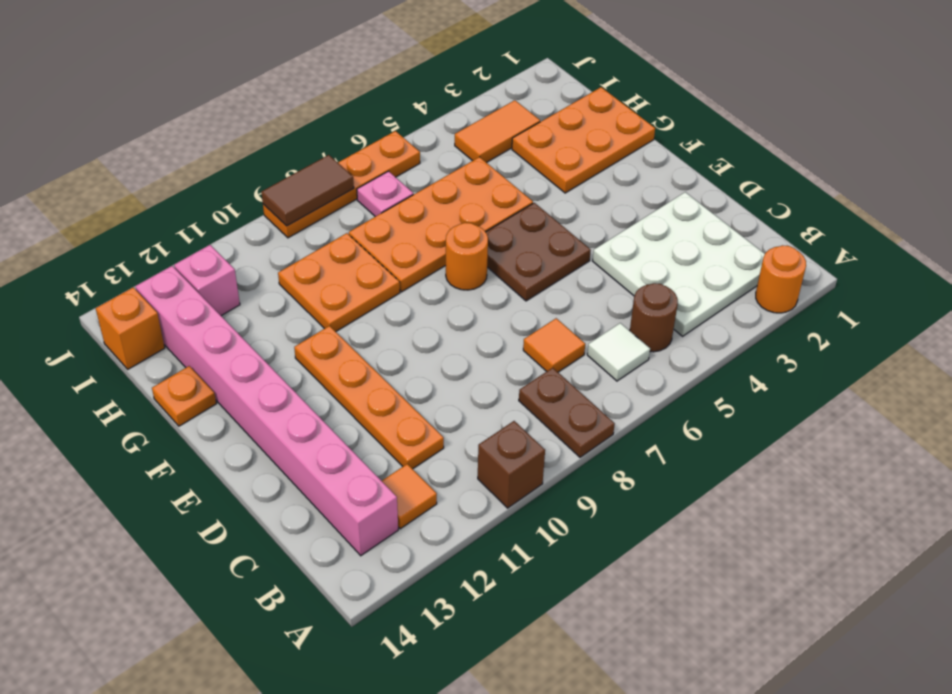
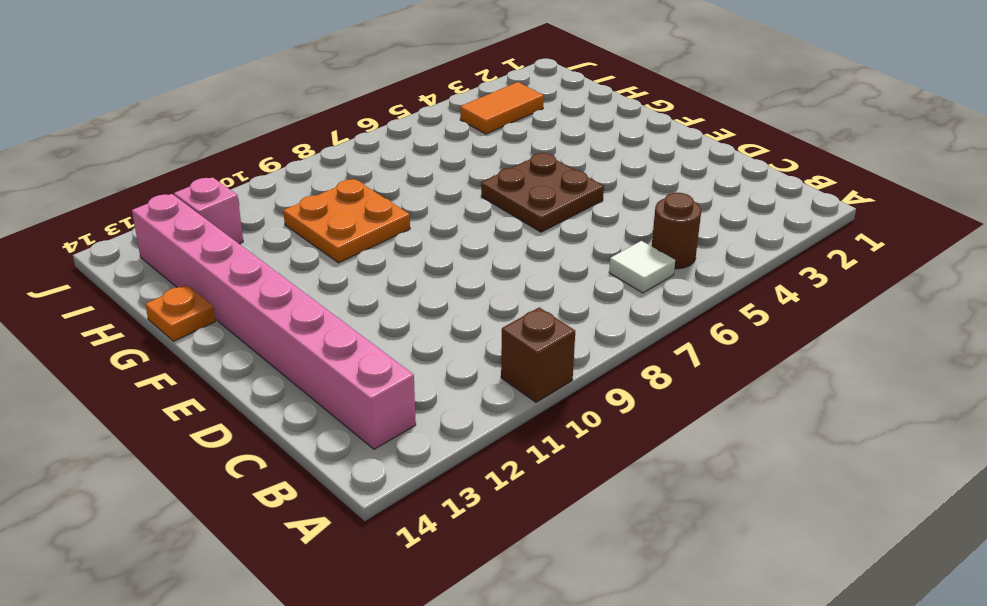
none -> orange round brick A2 level 1
none -> brown plate A8:B8 level 1
none -> white plate B2:D4 level 1

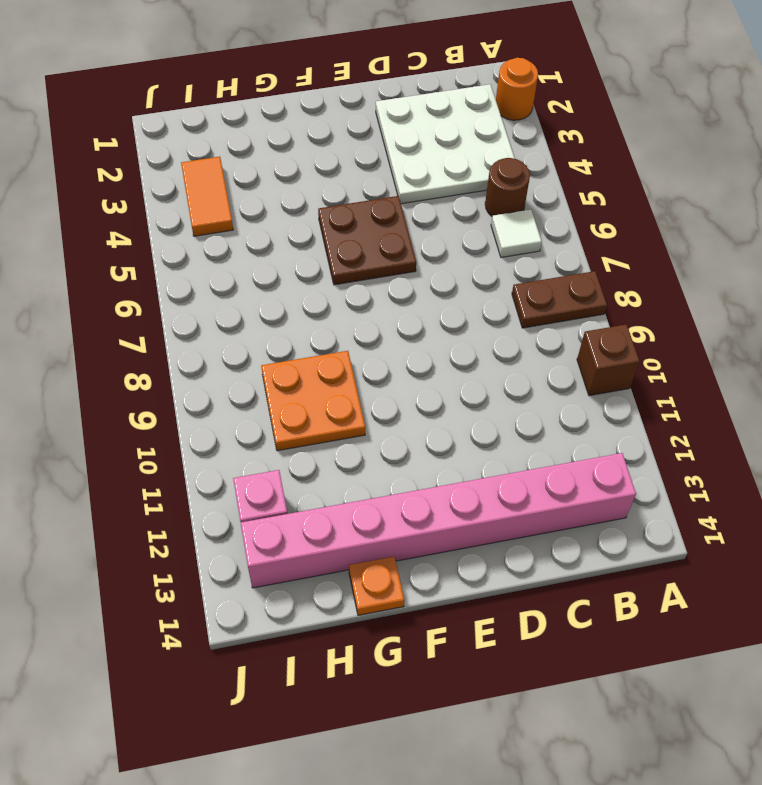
none -> orange tile B12 level 1
none -> orange tile C7 level 1
none -> orange plate C11:F11 level 1

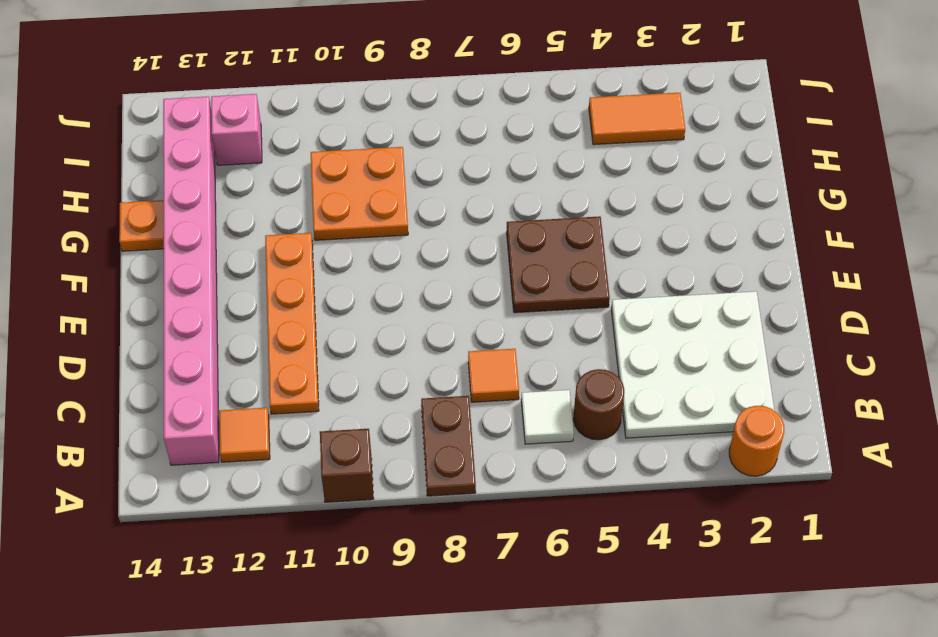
none -> orange round brick F7 level 1
none -> orange plate G1:H3 level 1
none -> orange plate G5:H8 level 1

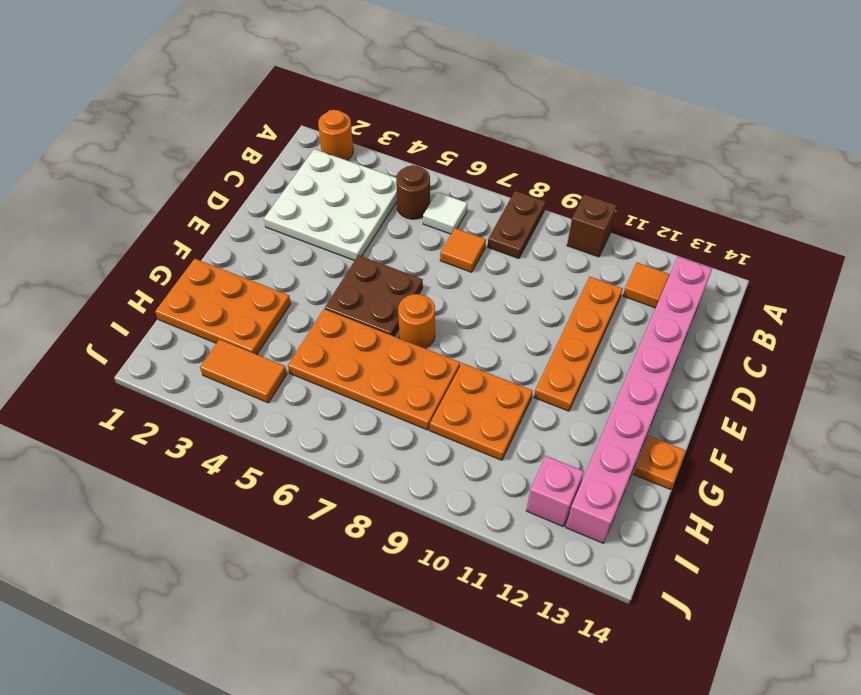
none -> pink plate I7 level 1
none -> orange brick I14 level 1
none -> orange plate J6:J9 level 1

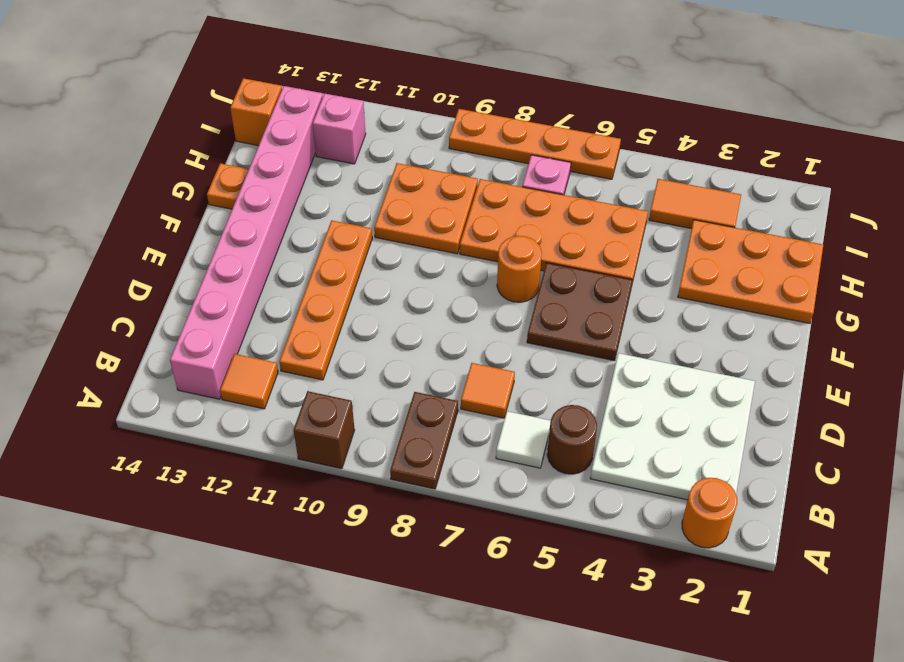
none -> brown tile J8:J9 level 2

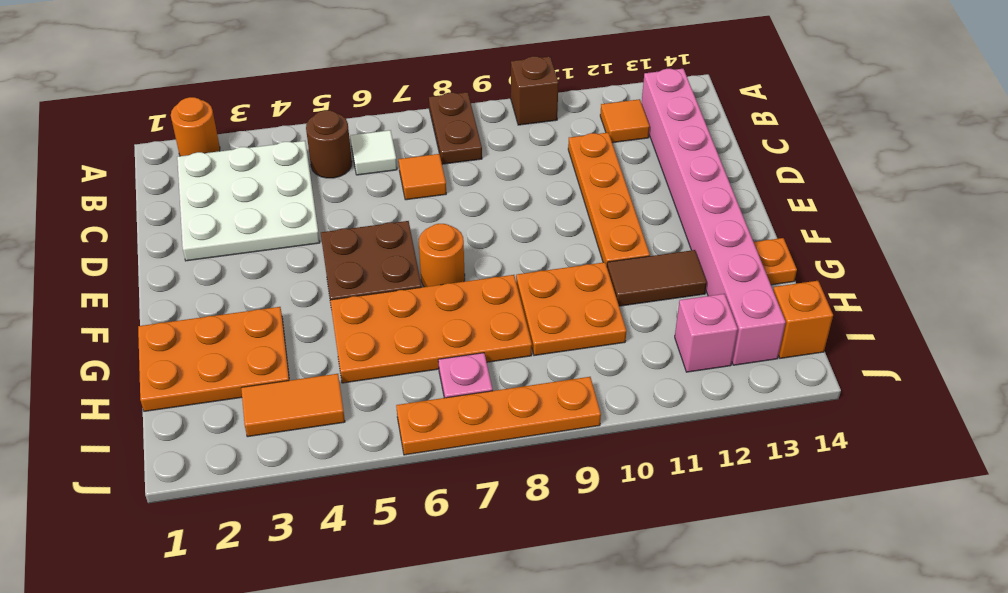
brown tile G11:G12 level 1 -> brown tile J8:J9 level 2

